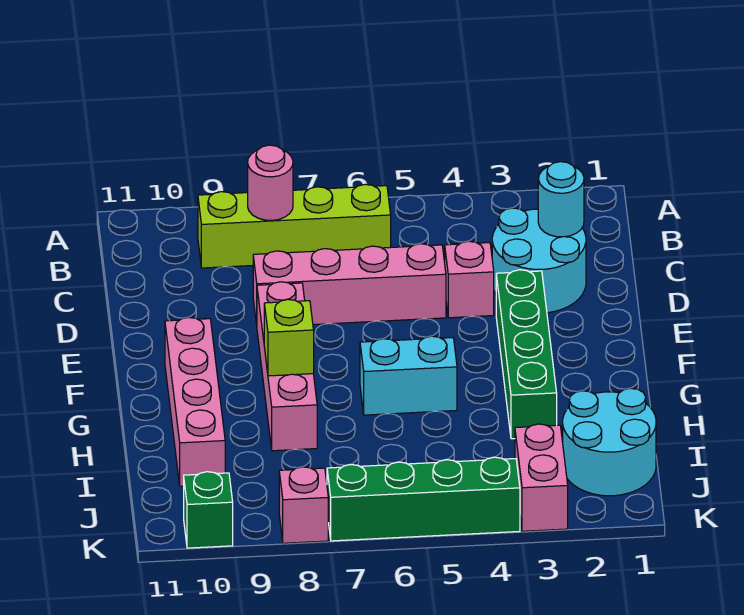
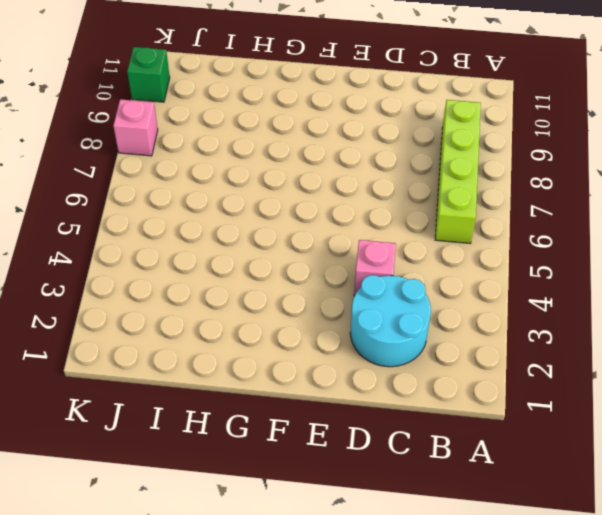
none -> pink brick D5:D8 level 1
none -> green brick E3:H3 level 1
none -> pink brick E8:H8 level 1

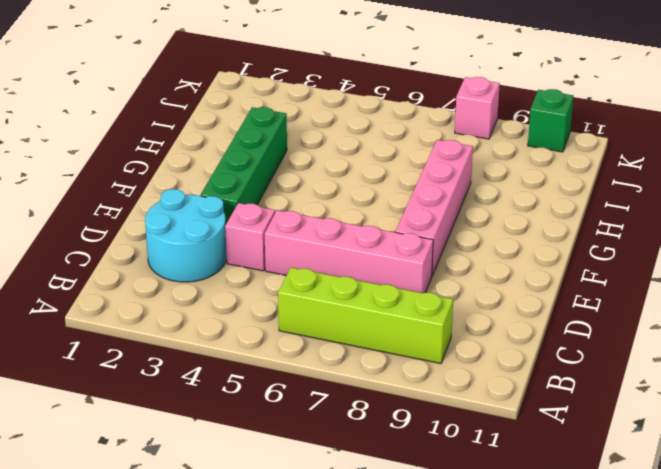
none -> pink brick F10:I10 level 1
none -> cyan brick G5:G6 level 1
none -> cyan round brick I1:J2 level 1

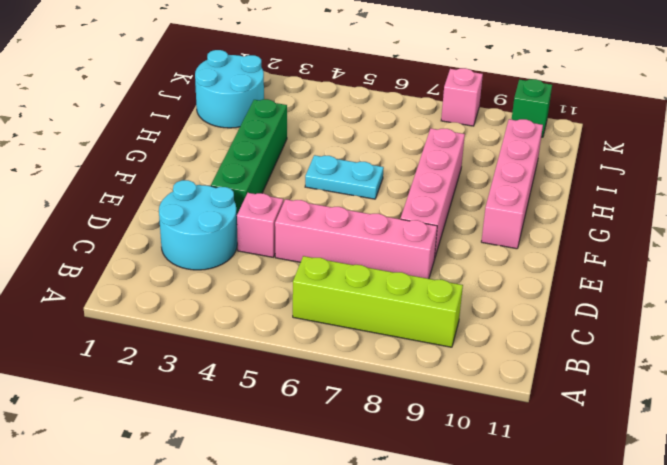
cyan plate G5:G6 level 1 -> cyan brick G5:G6 level 1
none -> pink brick J3:K3 level 1
none -> green brick K4:K7 level 1
none -> pink round brick B8 level 2

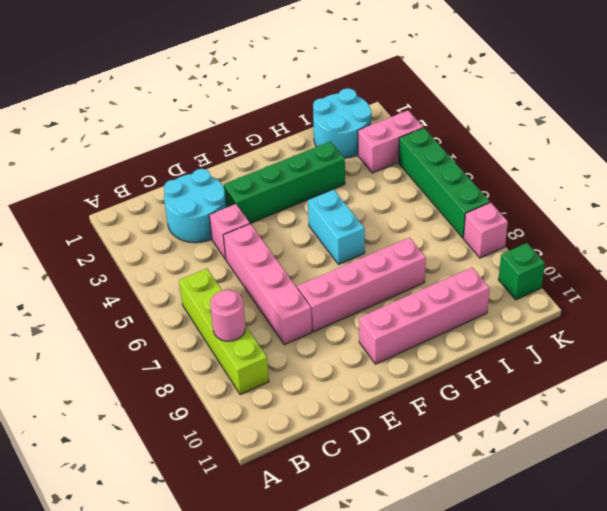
none -> cyan round brick C2 level 2
none -> lime brick G8 level 2

